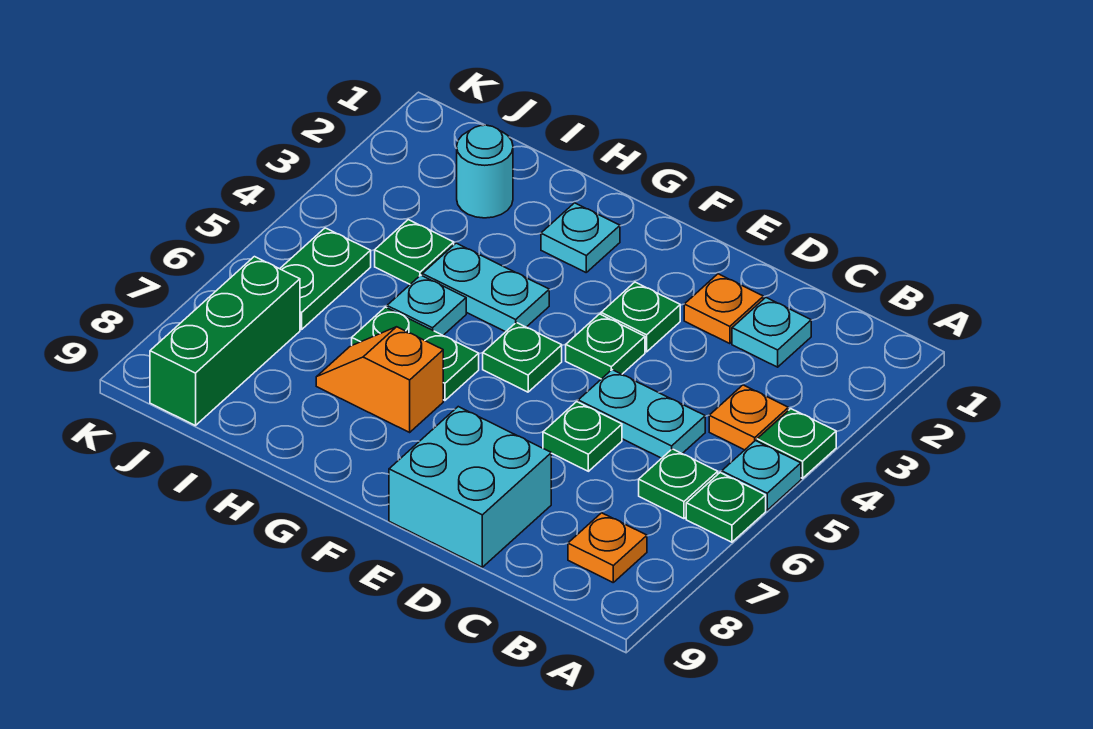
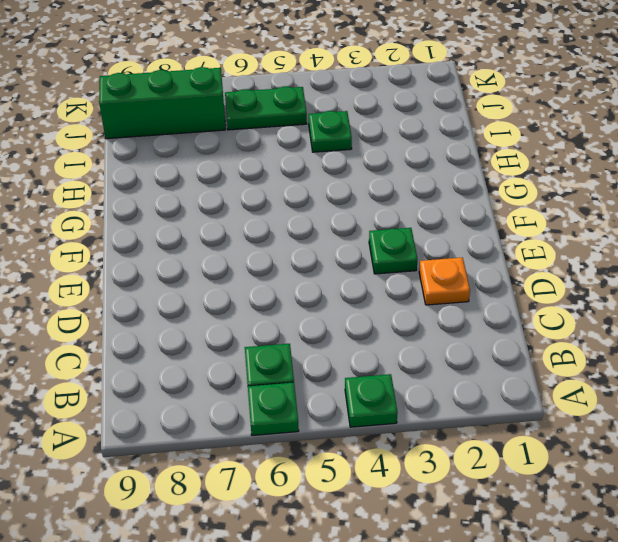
none -> cyan plate A5 level 1
none -> orange plate B4 level 1
none -> orange plate B8 level 1

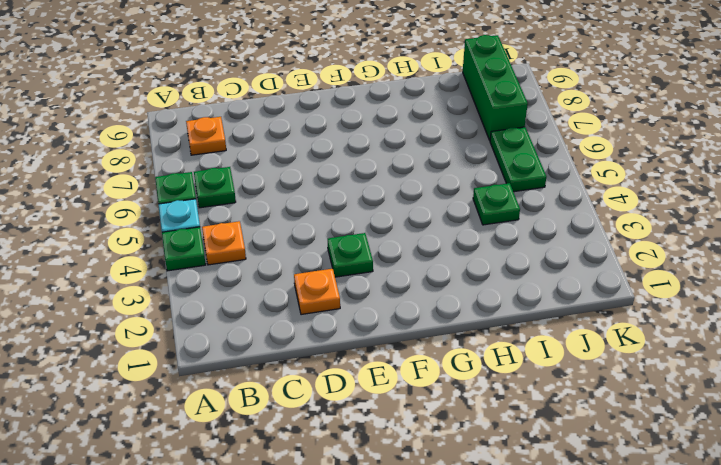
none -> cyan plate C2 level 1
none -> cyan plate C5:D5 level 1
none -> green plate D6 level 1

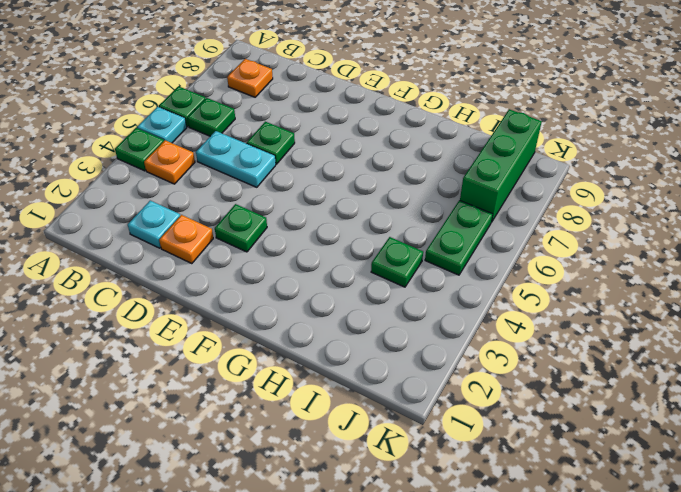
none -> cyan brick D8:E9 level 1
none -> green plate E4 level 1
none -> green plate F5 level 1

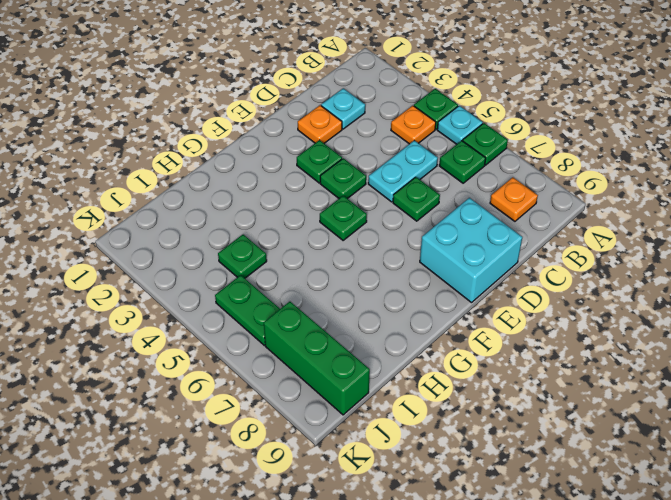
none -> cyan plate G2 level 1
none -> cyan plate G4:H4 level 1
none -> green plate G6:H6 level 1

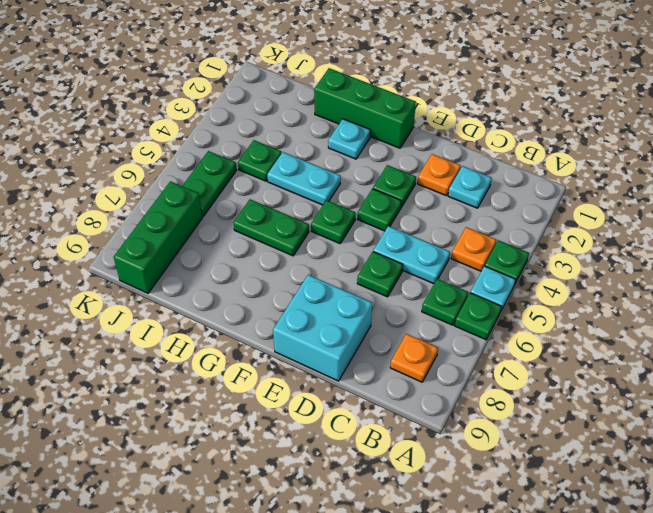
green brick F1:H1 level 1 -> none
none -> orange slope G7:H7 level 1 top G
none -> cyan plate H5 level 1
none -> cyan round brick I2 level 1

